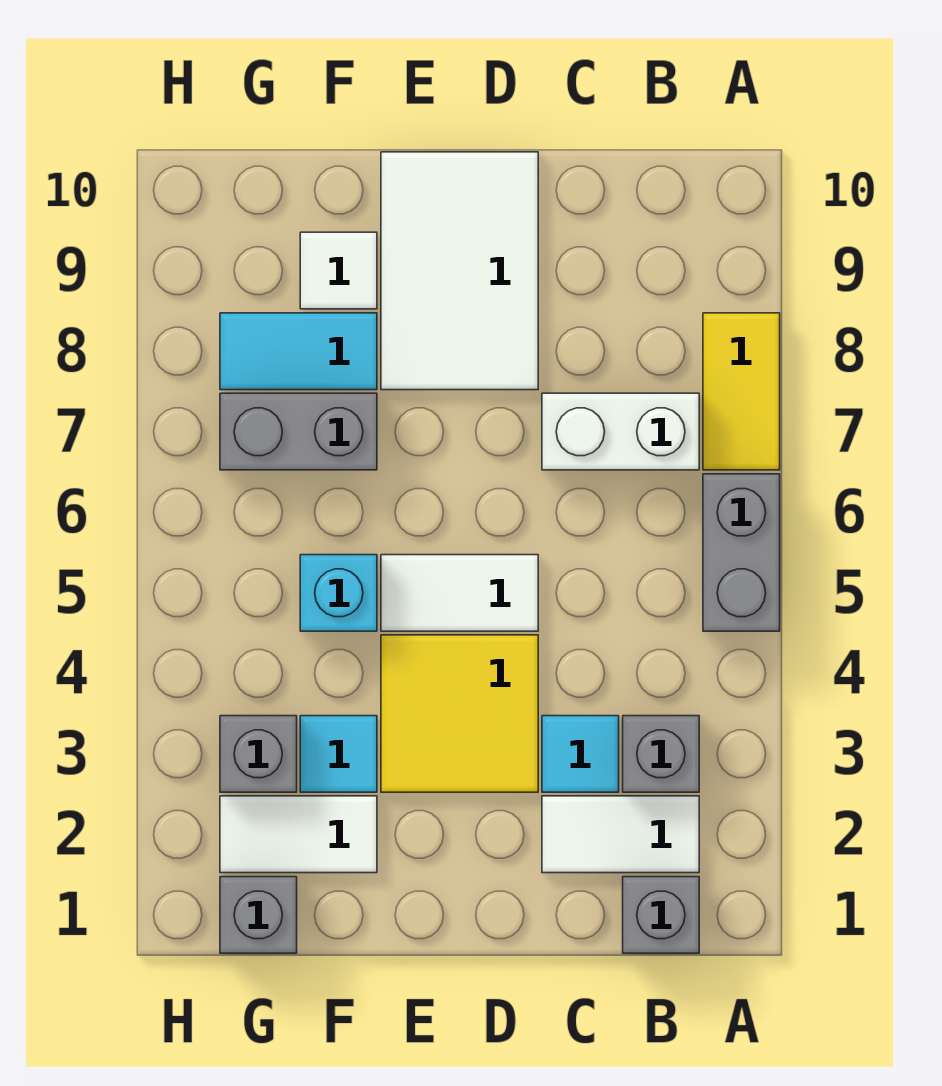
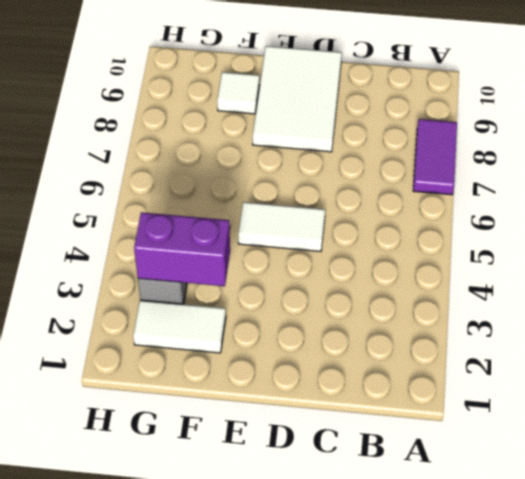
purple tile A7:A8 level 1 -> yellow tile A7:A8 level 1
purple brick F3:G3 level 2 -> none
none -> grey brick A5:A6 level 1
none -> grey brick B1 level 1
none -> white tile B2:C2 level 1

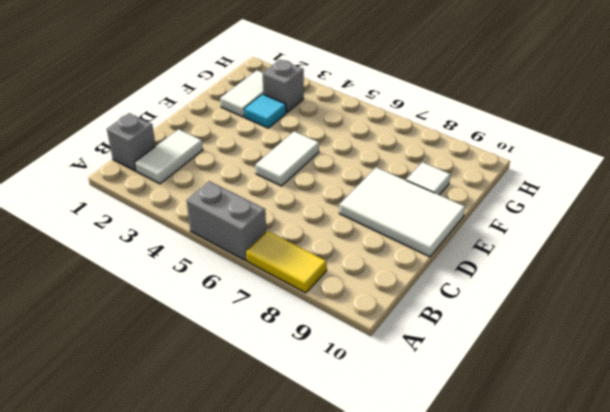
none -> grey brick B3 level 1
none -> white brick B7:C7 level 1
none -> cyan tile C3 level 1

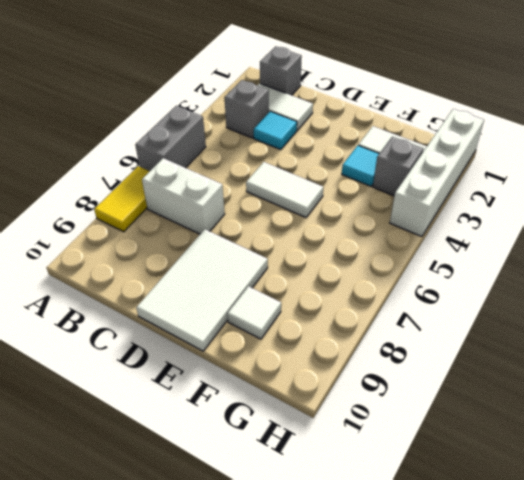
white brick H1:H4 level 1 -> none
none -> yellow tile D3:E4 level 1
none -> cyan brick F5 level 1
none -> grey brick F7:G7 level 1

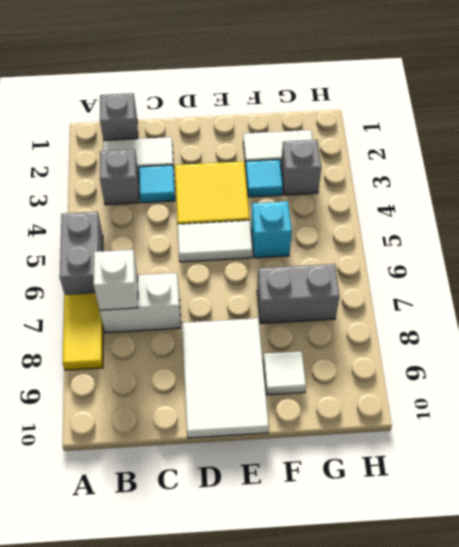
white brick B7 level 2 -> none
none -> cyan tile F8:G8 level 1
none -> grey brick G1 level 1

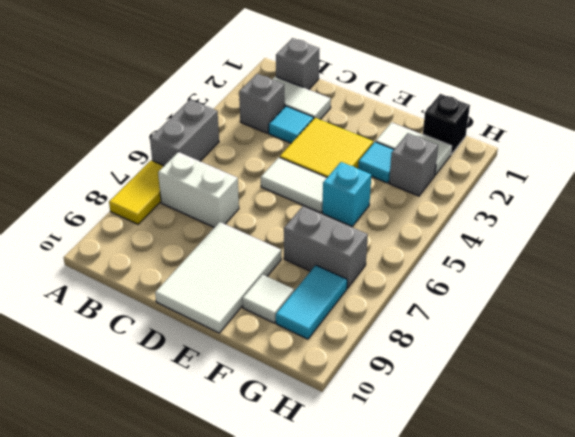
black brick G1 level 1 -> grey brick G1 level 1
cyan tile G8:G9 level 1 -> cyan tile F8:G8 level 1

